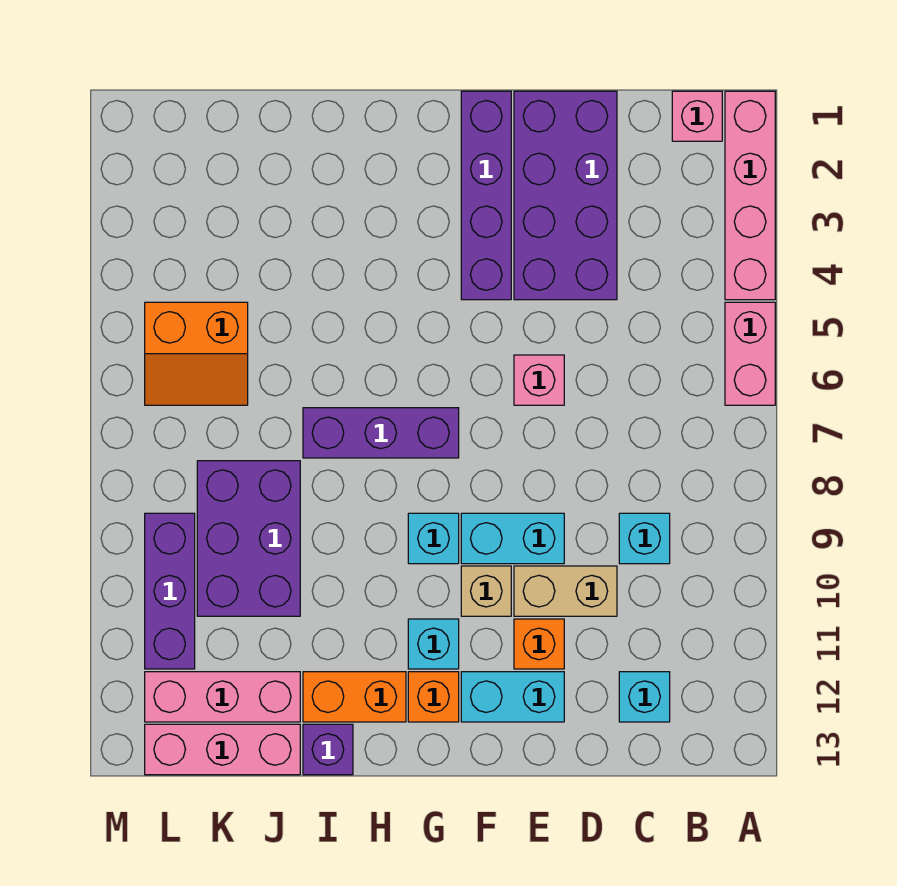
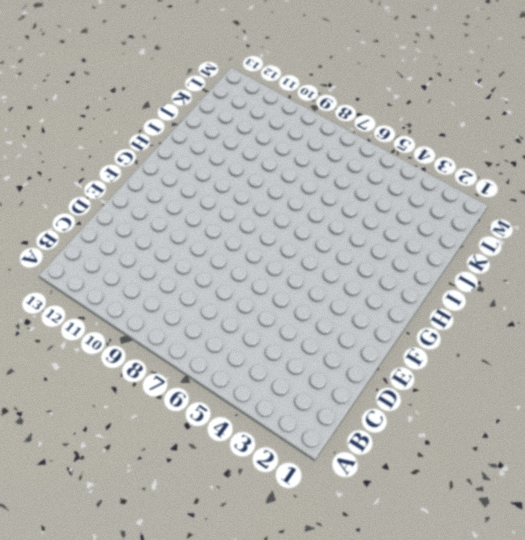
none -> pink brick A1:A4 level 1
none -> pink brick A5:A6 level 1
none -> pink brick B1 level 1

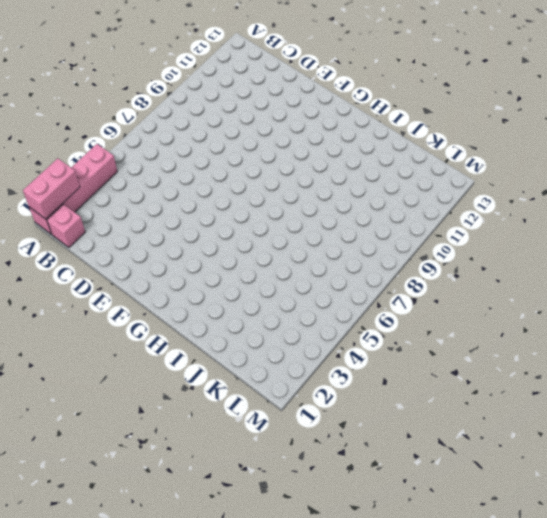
pink brick A1:A2 level 2 -> pink brick A5:A6 level 1
none -> cyan brick C9 level 1
none -> cyan brick C12 level 1
none -> purple brick D1:E4 level 1

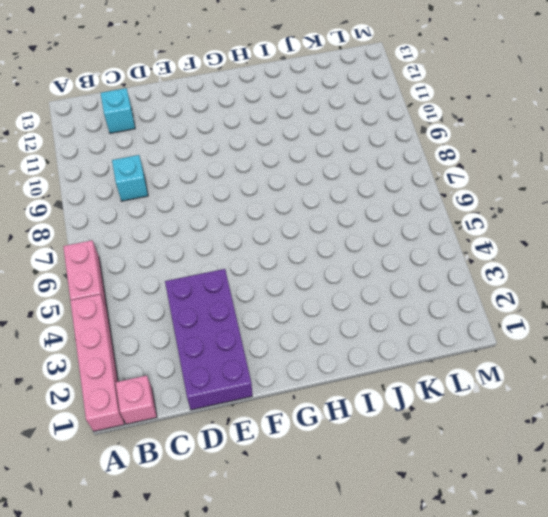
none -> tan brick D10:E10 level 1
none -> pink brick E6 level 1
none -> cyan brick E9:F9 level 1

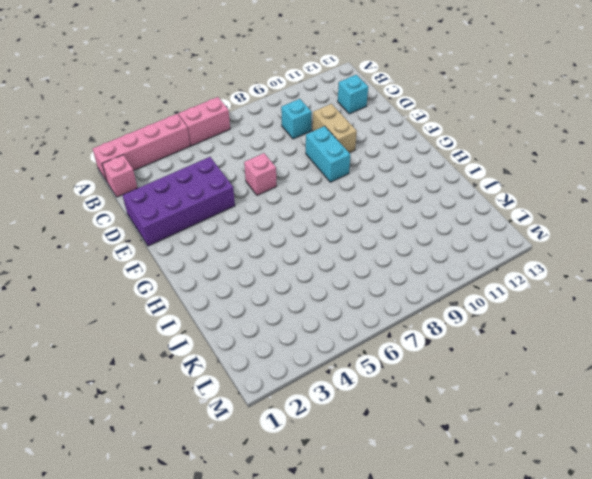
none -> orange brick E11 level 1
none -> cyan brick E12:F12 level 1
none -> purple brick F1:F4 level 1

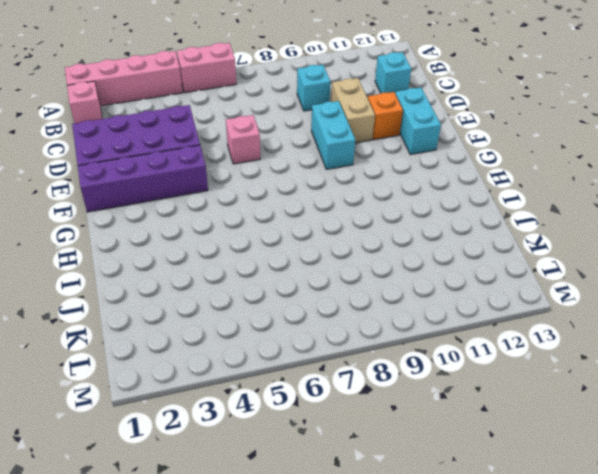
none -> tan brick F10 level 1
none -> purple brick G7:I7 level 1
none -> cyan brick G9 level 1

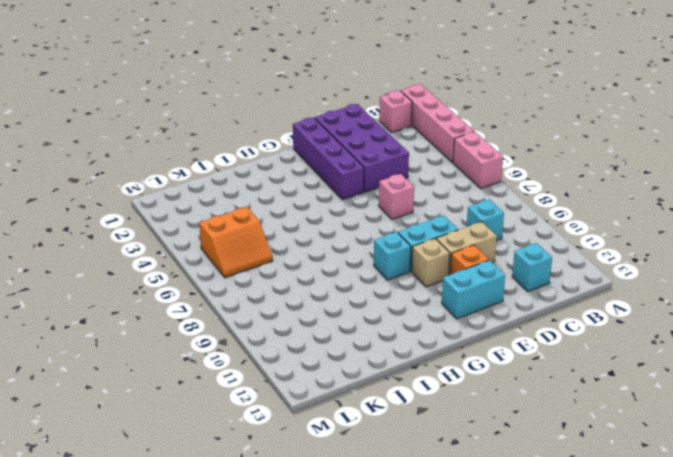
none -> purple brick G7:I7 level 1
none -> cyan brick G11 level 1
none -> orange brick G12 level 1

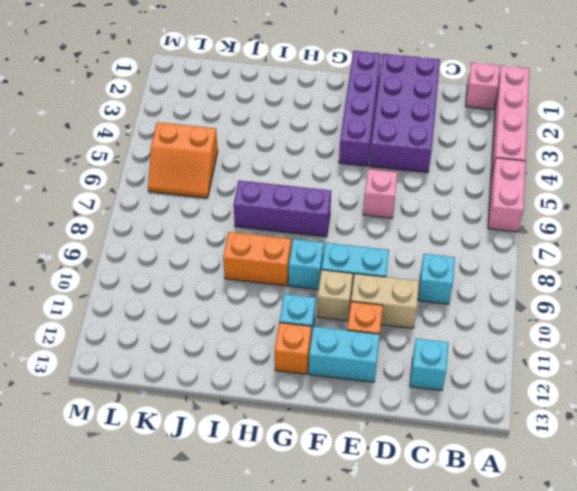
orange brick H9:I9 level 1 -> orange brick H12:I12 level 1
none -> purple brick I13 level 1
none -> purple brick J8:K10 level 1
none -> pink brick J12:L12 level 1

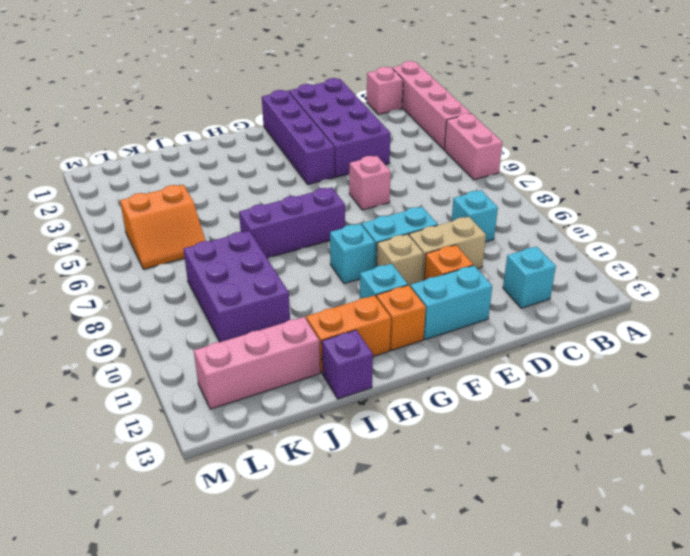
none -> pink brick J13:L13 level 1
none -> purple brick L9:L11 level 1

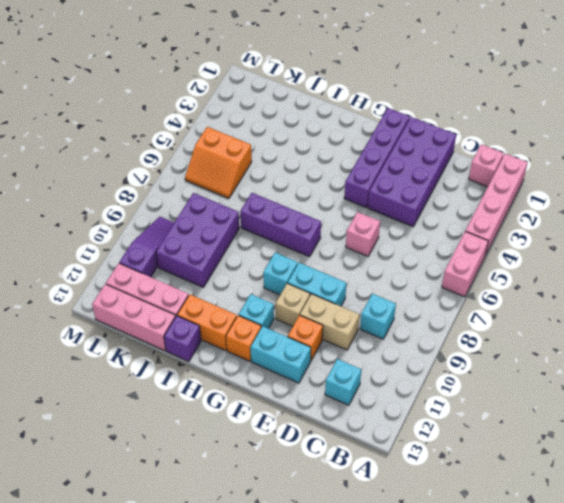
purple slope L9:L11 level 1 top 11 -> purple brick L9:L11 level 1

